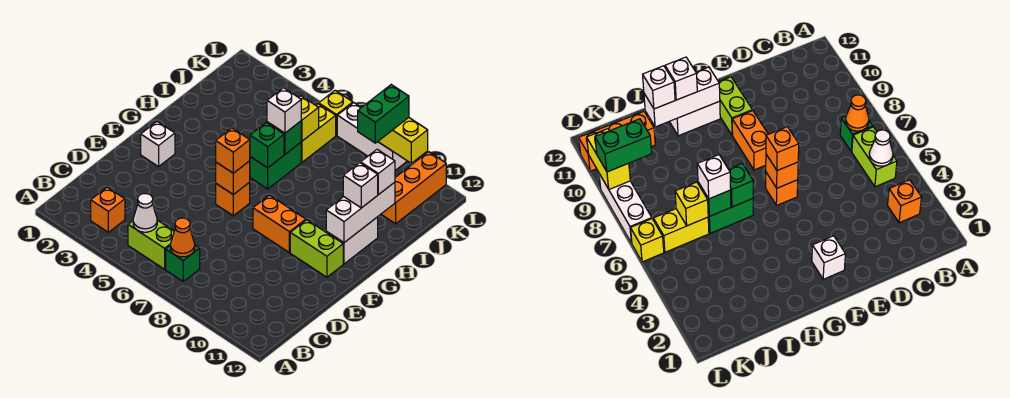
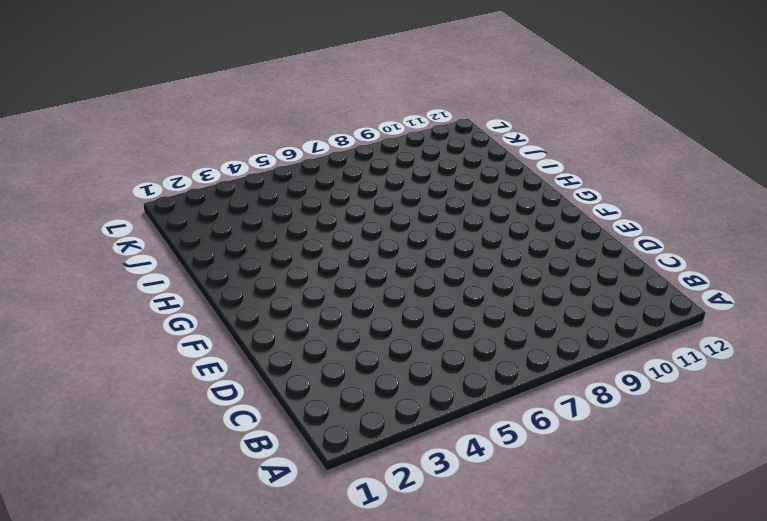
none -> orange brick B3 level 1
none -> lime brick B5:B6 level 1
none -> green brick B7 level 1

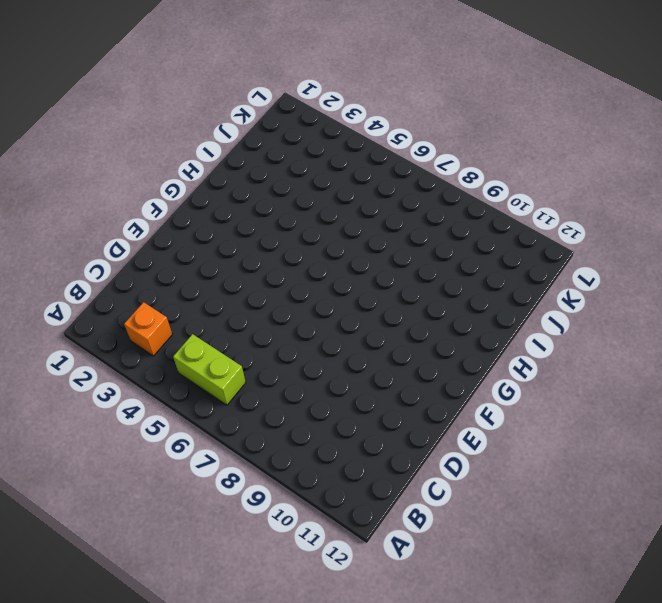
none -> green brick B7 level 1
none -> white brick F2 level 1
none -> orange brick F6 level 1

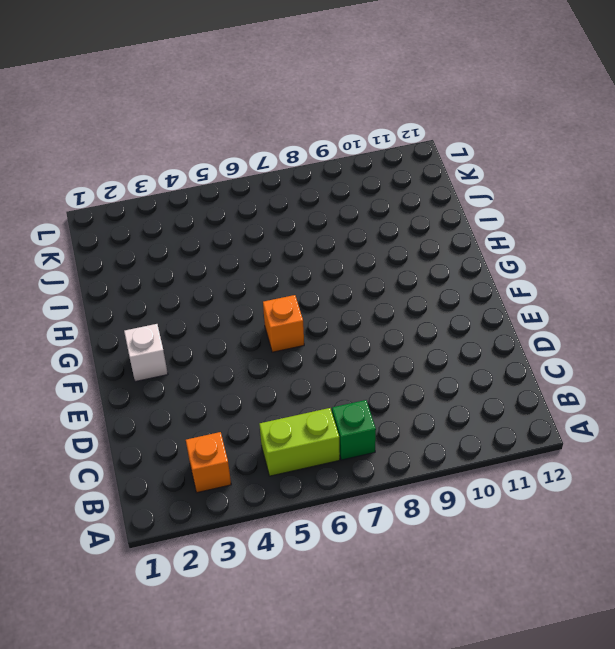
none -> orange brick F8:F9 level 1
none -> lime brick F10:F11 level 1
none -> white brick G11:H11 level 1

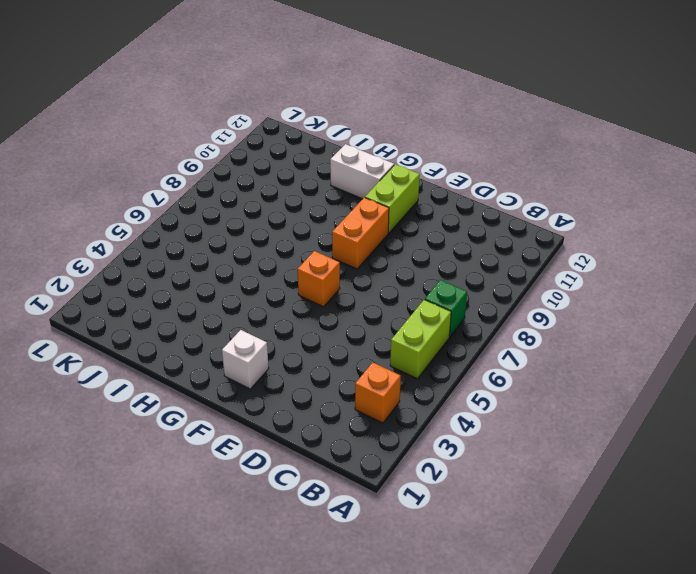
none -> green brick H6:I6 level 1
none -> yellow brick J6:K6 level 1
none -> orange brick J11:L11 level 1

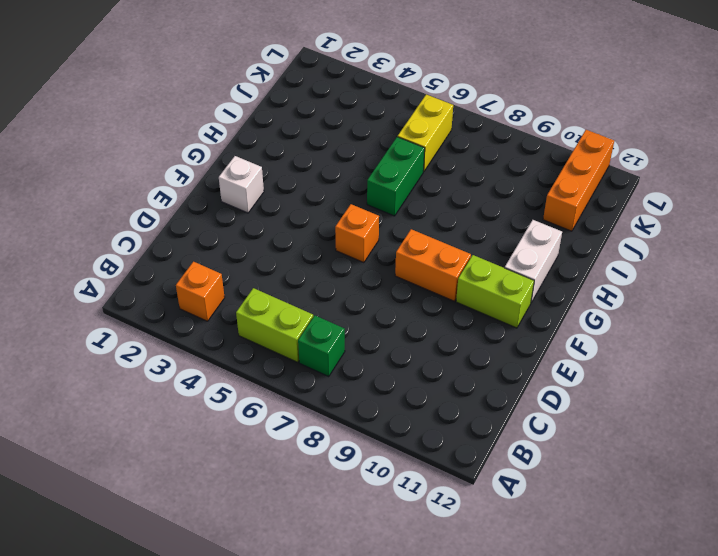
none -> yellow brick L6 level 1
none -> white brick L7:L9 level 1
none -> white cone B5 level 2

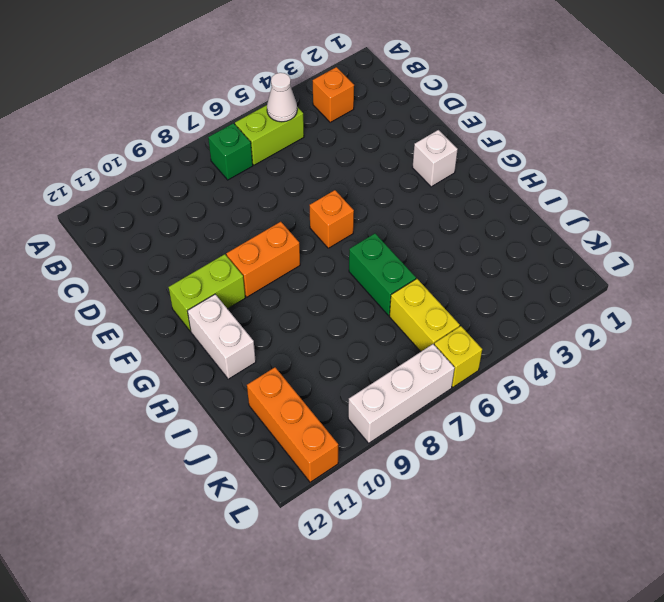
none -> orange cone B7 level 2
none -> orange brick F6 level 2
none -> white brick G11:I11 level 2

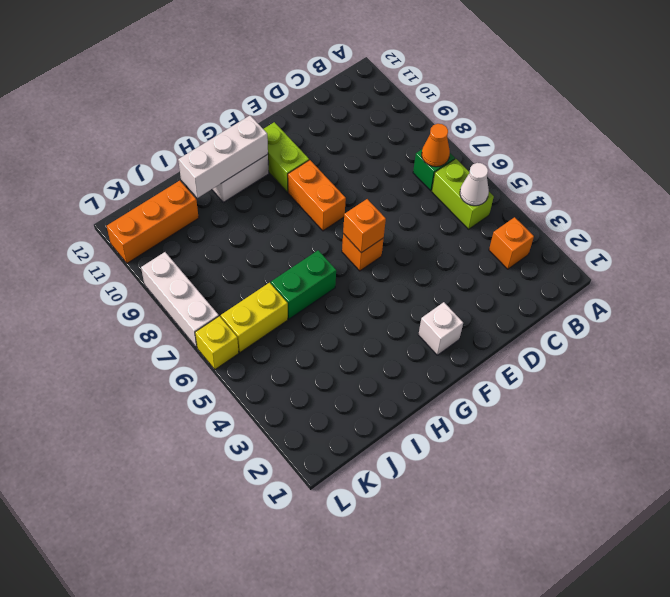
none -> green brick H6 level 2
none -> green brick I6 level 2
none -> yellow brick J6 level 2

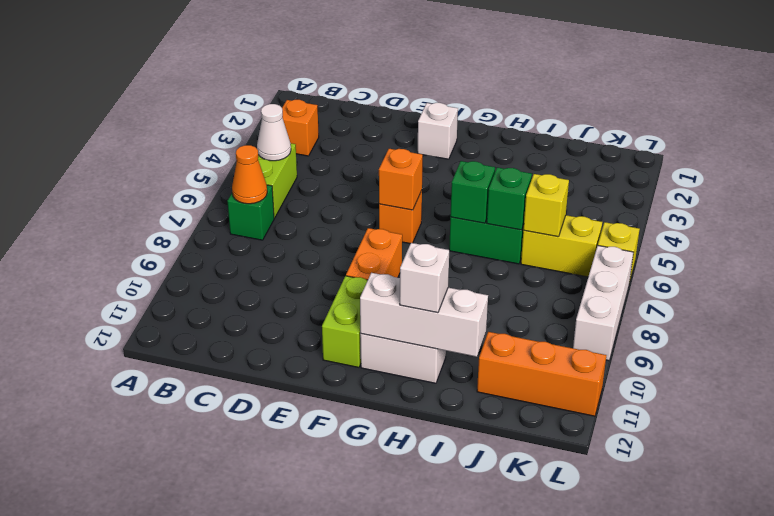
none -> yellow brick L9:L10 level 2
none -> orange brick F6 level 3
none -> white brick I6 level 3

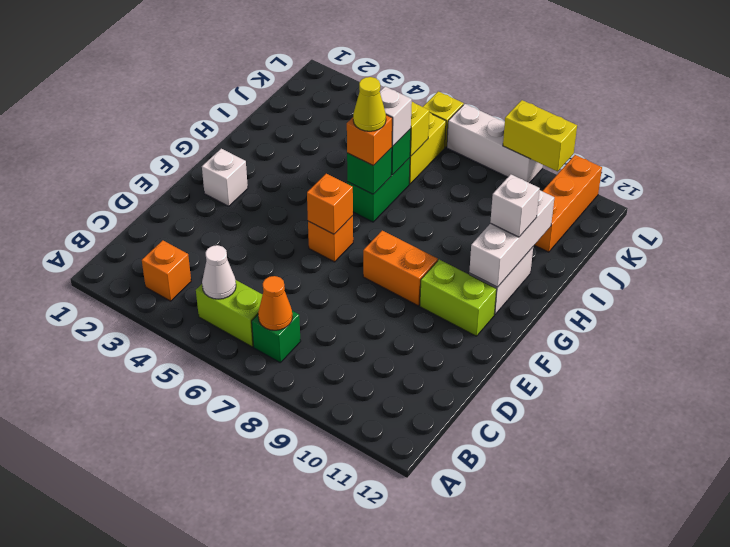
orange brick H6 level 3 -> orange brick F6 level 3
yellow cone H6 level 4 -> none
none -> white brick I11 level 3
none -> green brick K9:L9 level 3

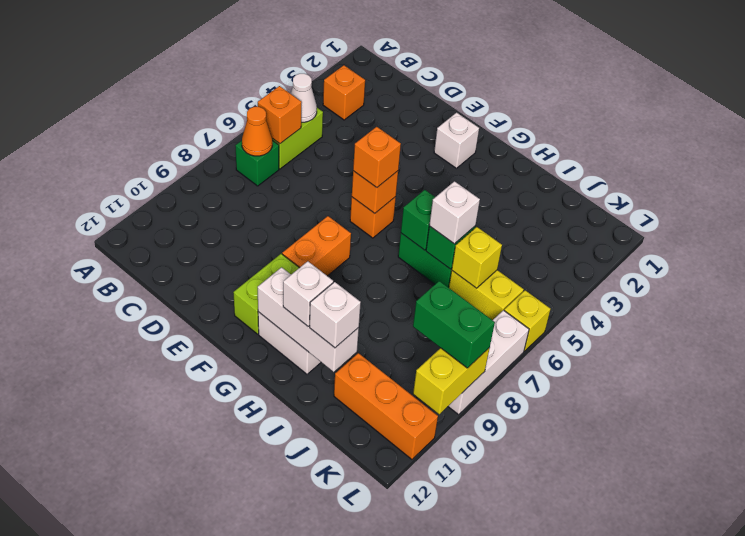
orange brick B6 level 2 -> none

